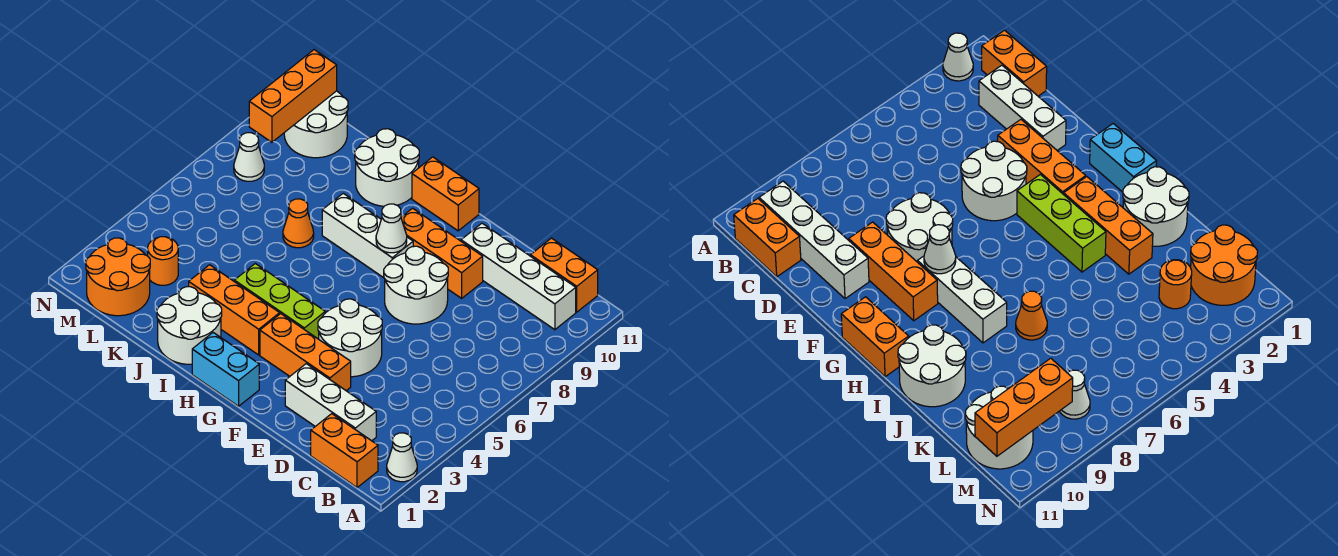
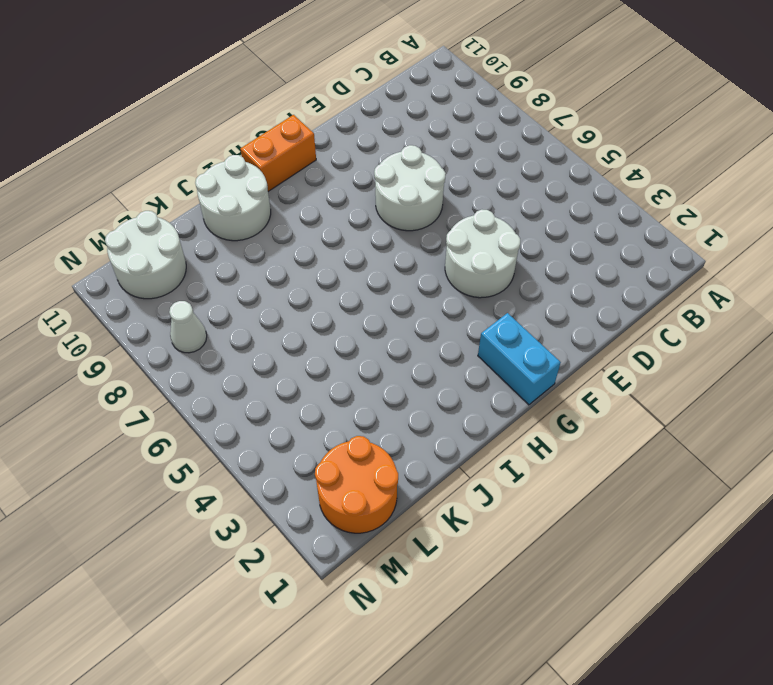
cyan brick G1:G2 level 1 -> cyan brick G1:H1 level 1
none -> white cone A2 level 1
none -> orange brick B1:C1 level 1
none -> white brick B10:E10 level 1

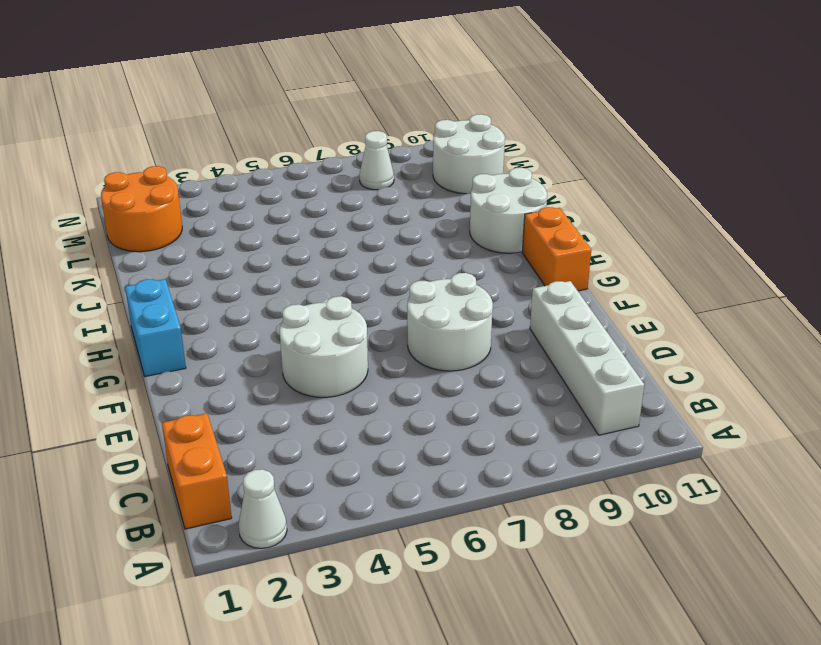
none -> orange brick B11:C11 level 1
none -> white brick C2:E2 level 1
none -> orange brick E3:G3 level 1

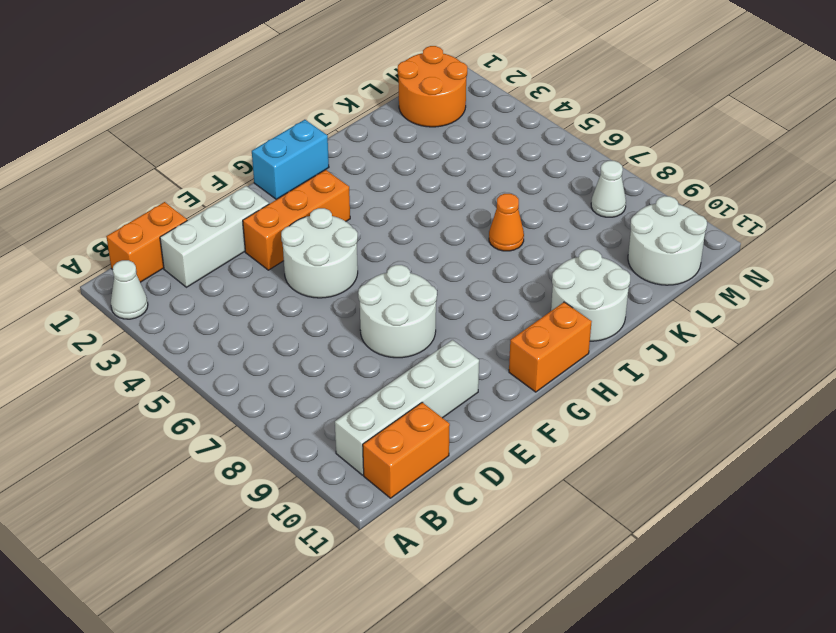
none -> orange brick E9:G9 level 1
none -> lime brick G4:I4 level 1
none -> white brick G8:I8 level 1

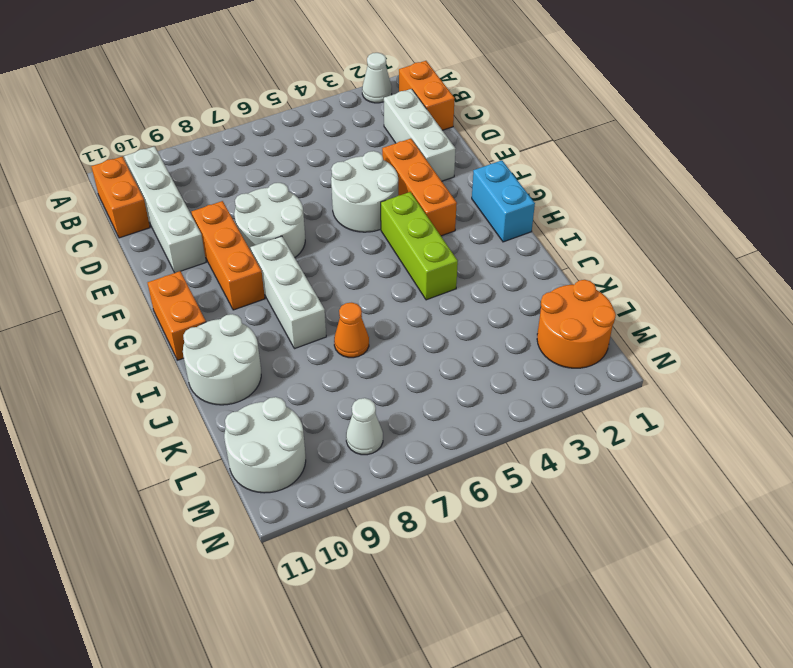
none -> orange brick H3:J3 level 1
none -> white round brick I1:J2 level 1
none -> orange round brick L3 level 1

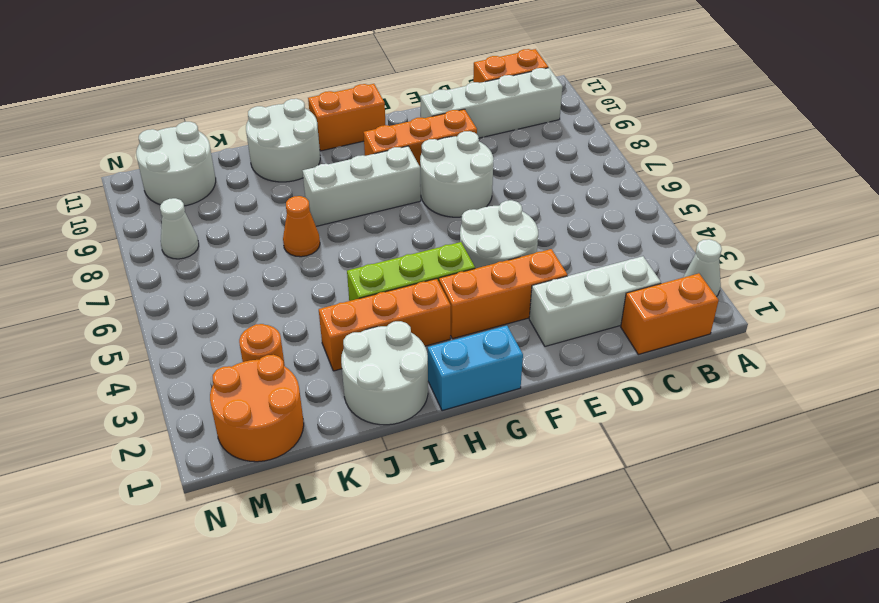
none -> white cone G8 level 2
none -> orange brick M9:M11 level 2

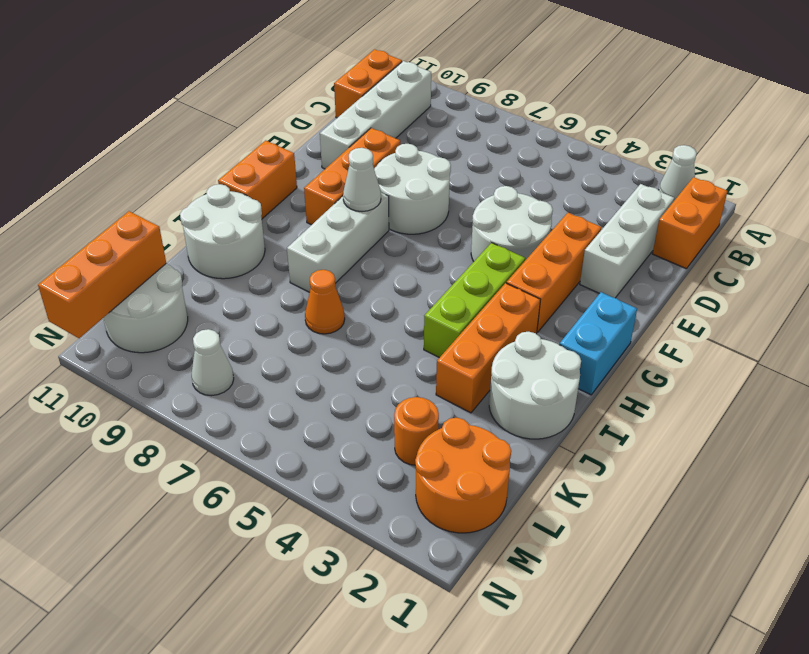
orange brick L11:N11 level 2 -> orange brick M9:M11 level 2

